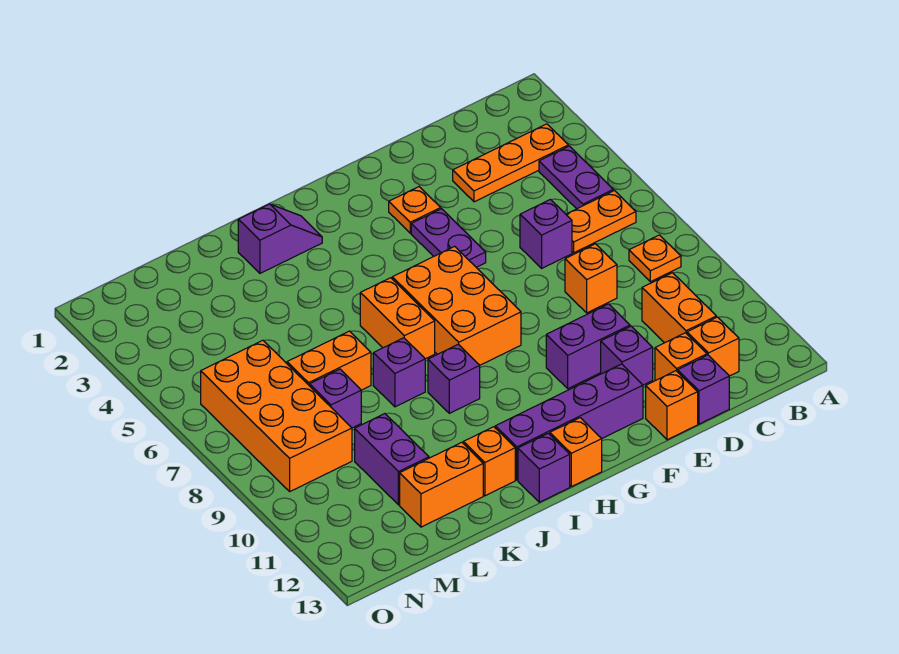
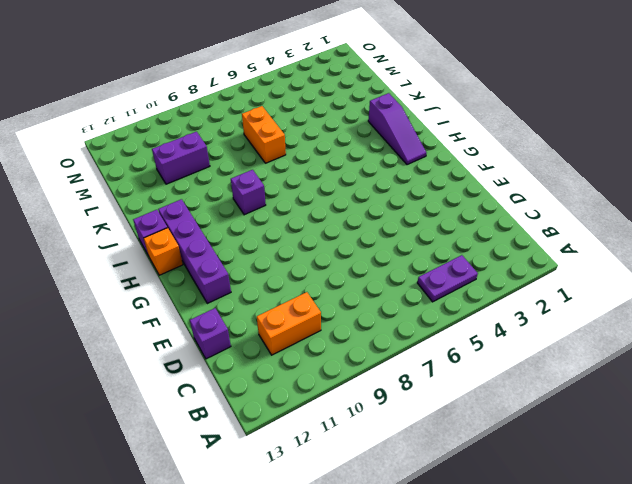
purple slope H2:J2 level 1 top J -> purple slope I2:J2 level 1 top J
none -> orange plate B3:D3 level 1
none -> orange plate B6:C6 level 1
none -> orange plate B8 level 1

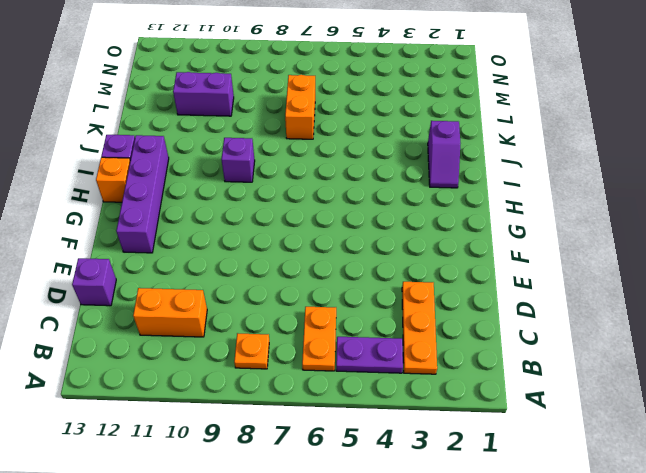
none -> orange brick C12 level 1
none -> purple brick D6 level 1
none -> orange brick D8 level 1

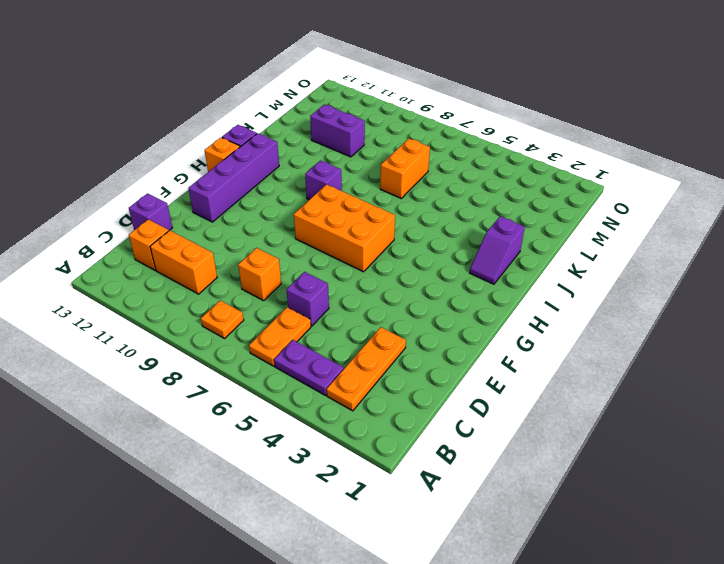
none -> orange brick D12 level 1
none -> purple brick E10:F10 level 1
none -> purple brick E11 level 1

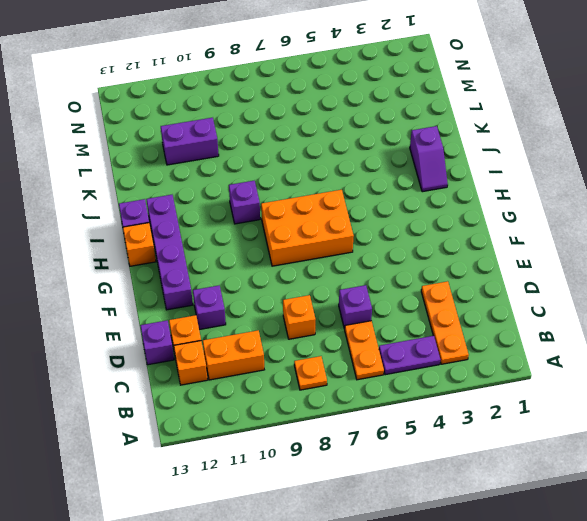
none -> purple brick E10:F10 level 1
none -> orange brick E13 level 1
none -> orange plate F3 level 1

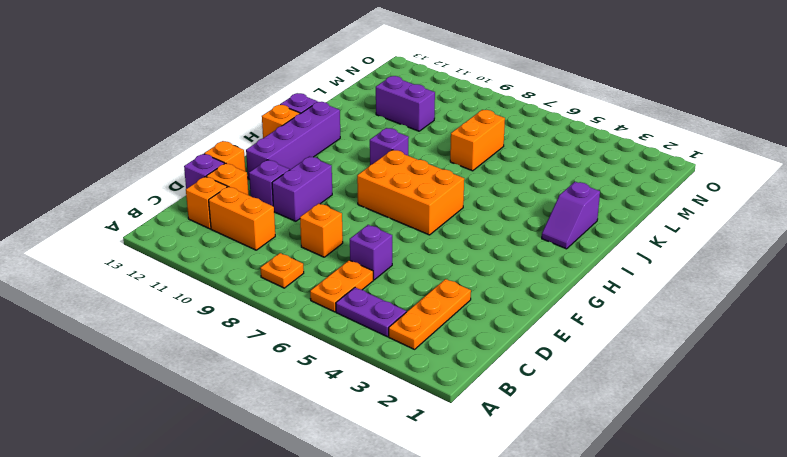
none -> orange plate F3 level 1
none -> purple plate F4:F5 level 1
none -> orange brick I6:I7 level 1

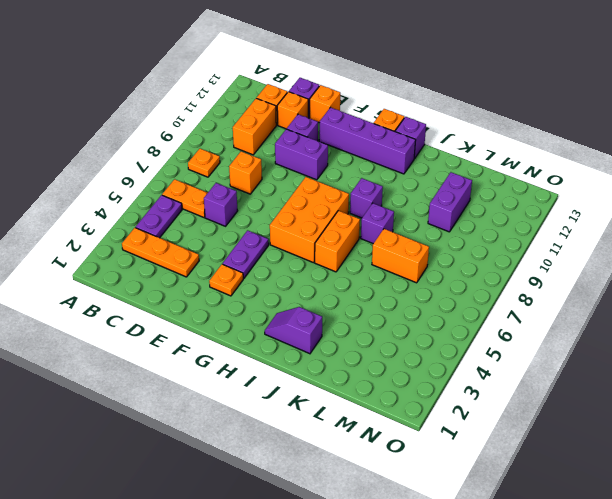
none -> orange brick J12 level 1
none -> orange brick K12:L12 level 1
none -> purple brick L8 level 1

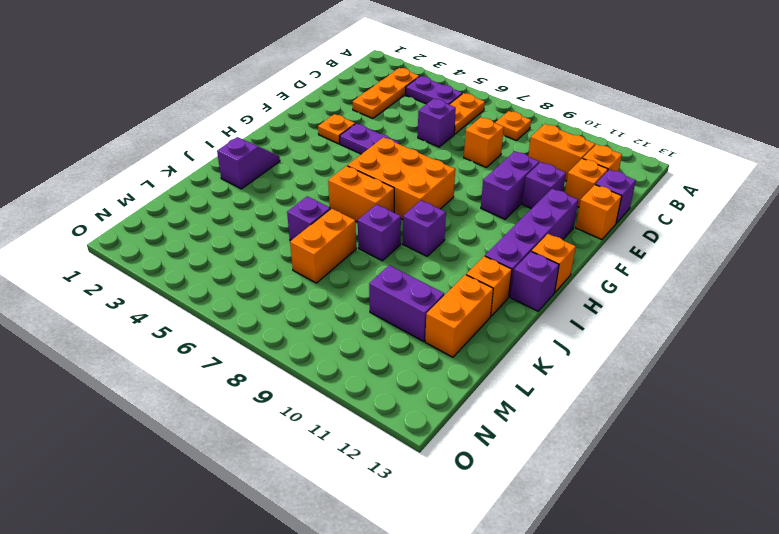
purple brick K6 level 1 -> purple brick L8 level 1
none -> orange brick M6:N9 level 1

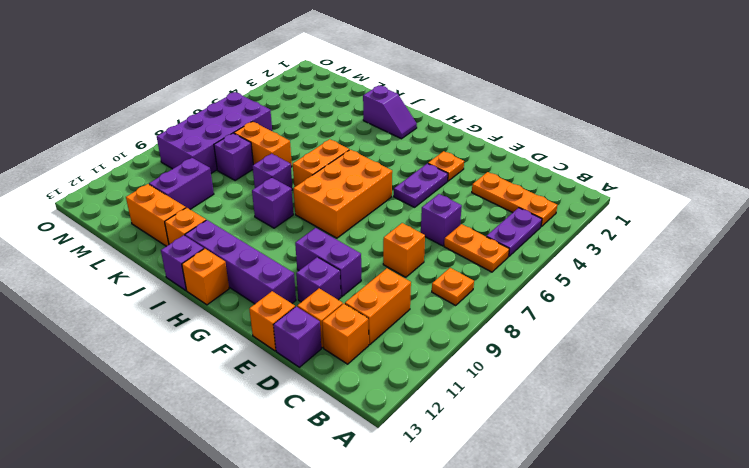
purple brick M6:N9 level 1 -> orange brick M6:N9 level 1

